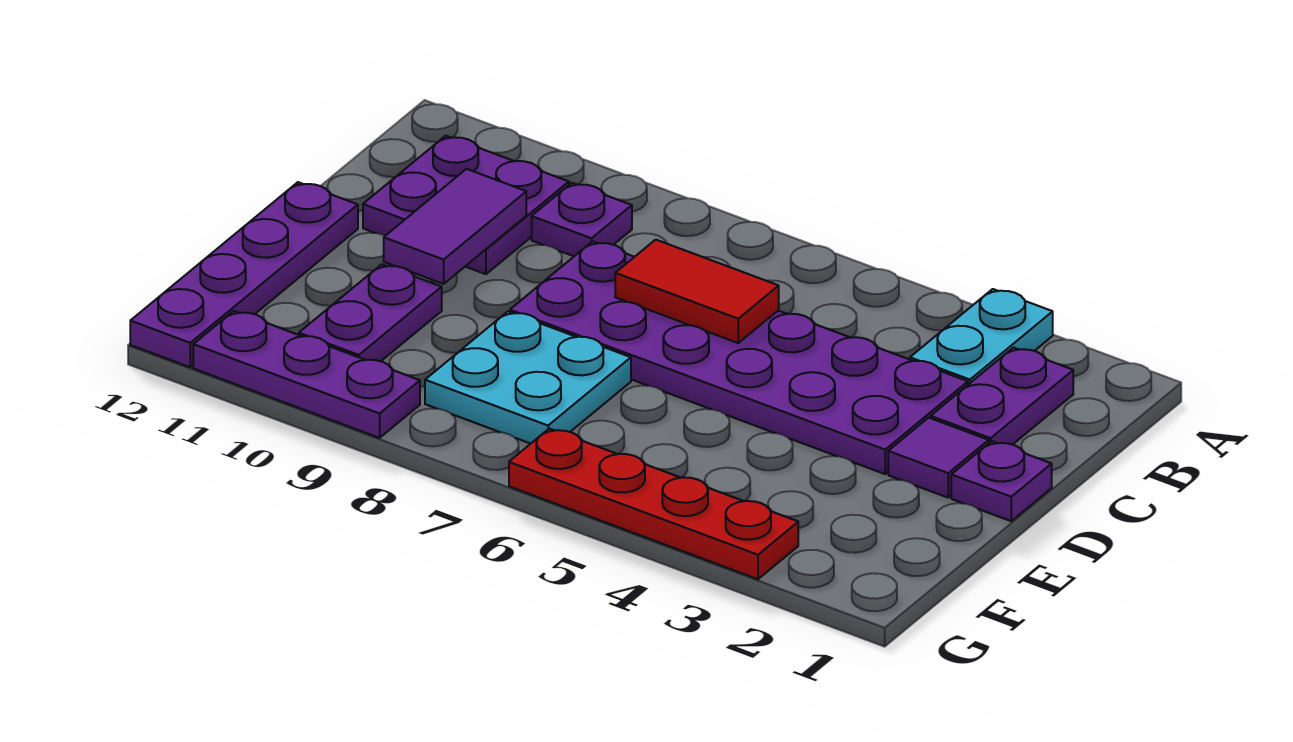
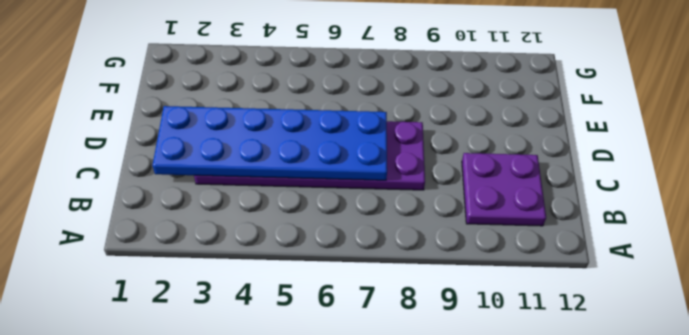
blue plate C2:D7 level 2 -> red tile C6:C7 level 2
none -> cyan plate A3:B3 level 1
none -> purple plate B2:C2 level 1
none -> purple plate B9 level 1

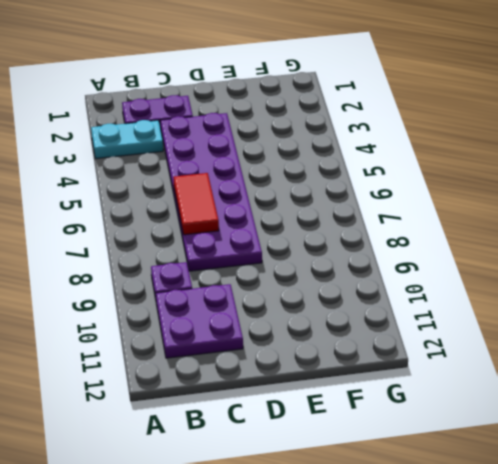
none -> purple plate D1 level 1
none -> purple tile D2 level 1
none -> purple plate D12:G12 level 1

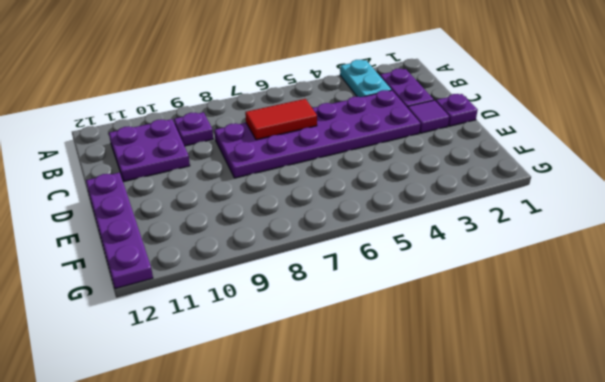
none -> cyan plate E7:F8 level 1
none -> purple plate E10:F10 level 1
none -> red plate G3:G6 level 1

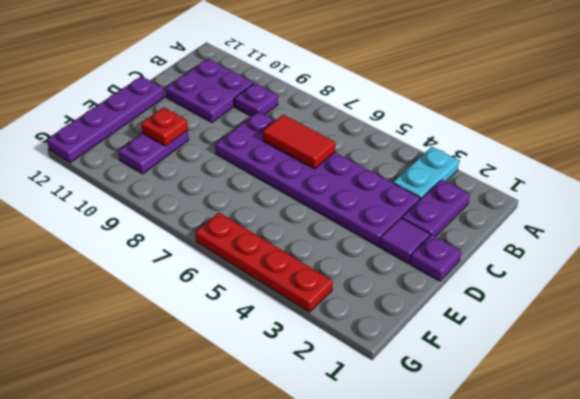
red plate E10 level 2 -> none
none -> cyan plate E7:F8 level 1
none -> purple plate G9:G11 level 1
none -> purple tile C10:D10 level 2

